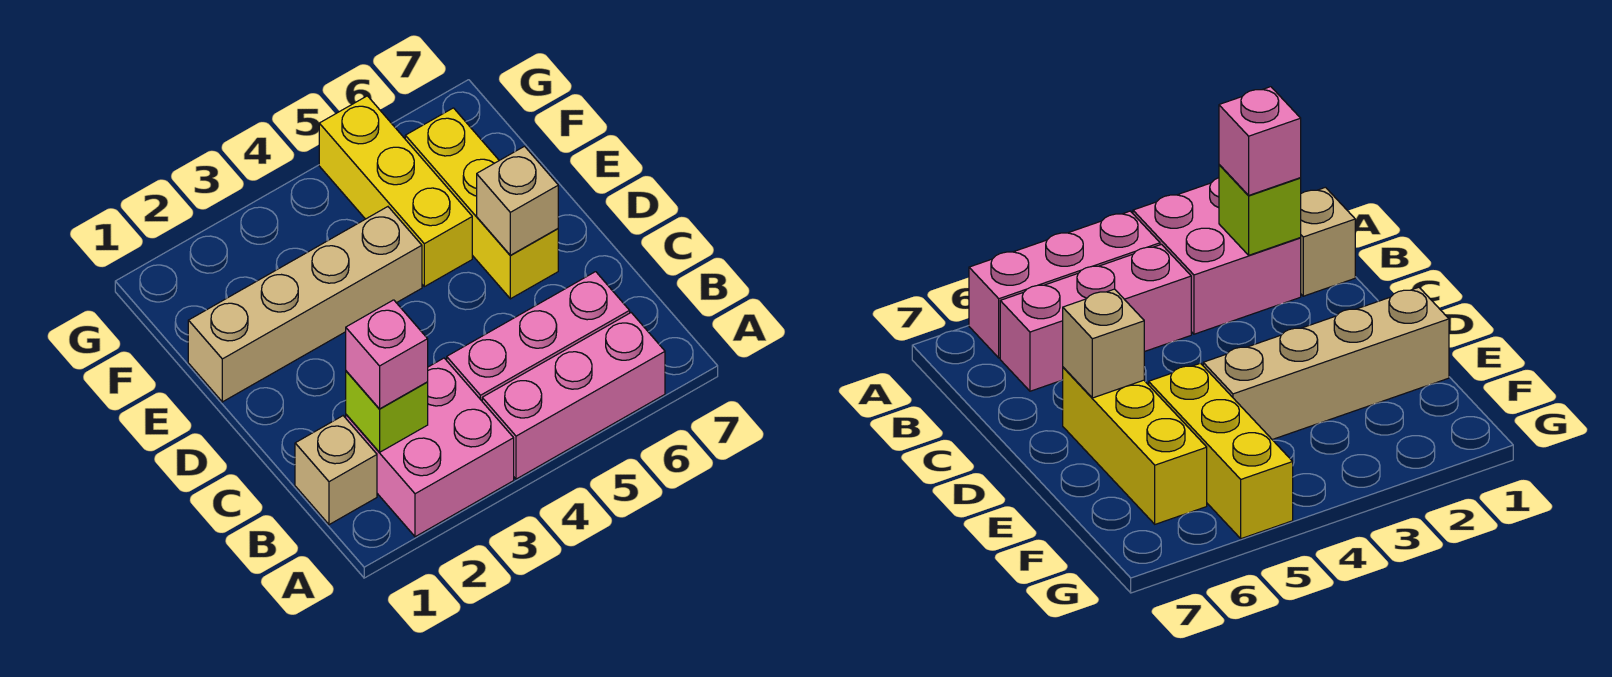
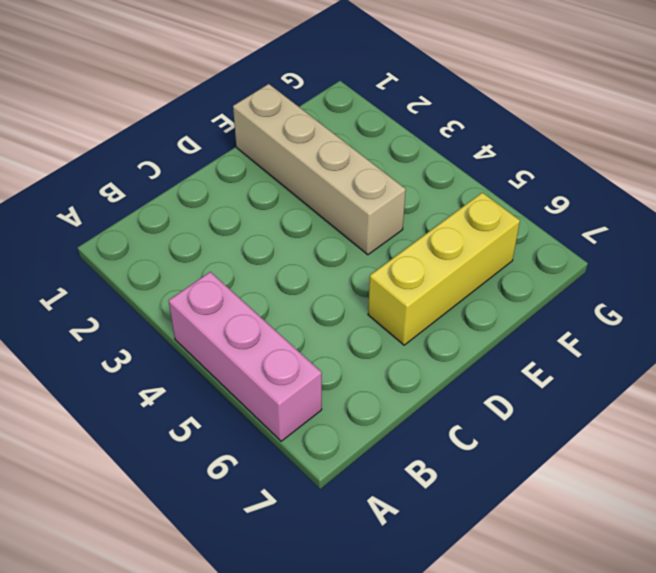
none -> pink brick A2:B3 level 1
none -> tan brick B1 level 1

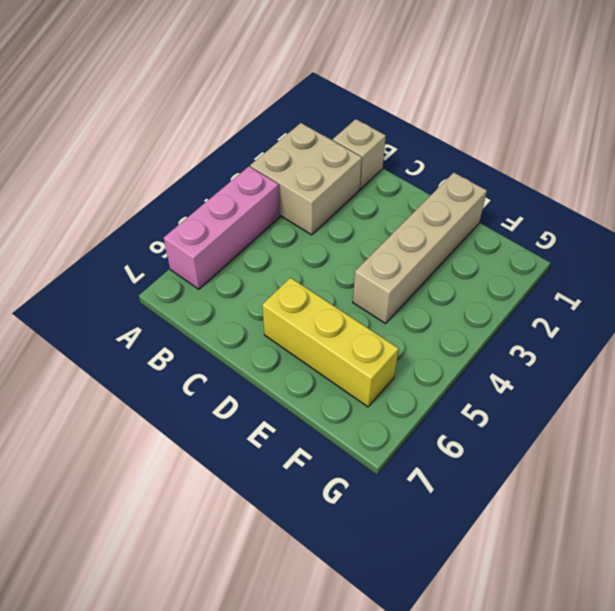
tan brick A2:B3 level 1 -> pink brick A2:B3 level 1
none -> pink brick B4:B6 level 1
none -> yellow brick E5:G5 level 1

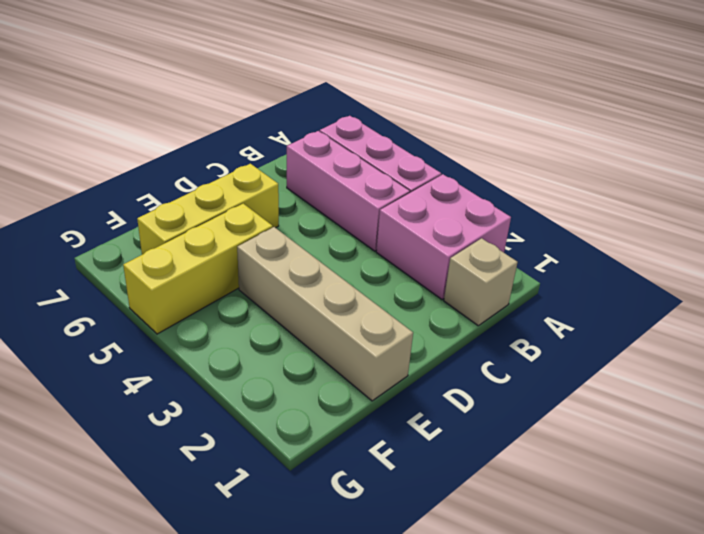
none -> lime brick B2 level 2
none -> tan brick D6 level 2

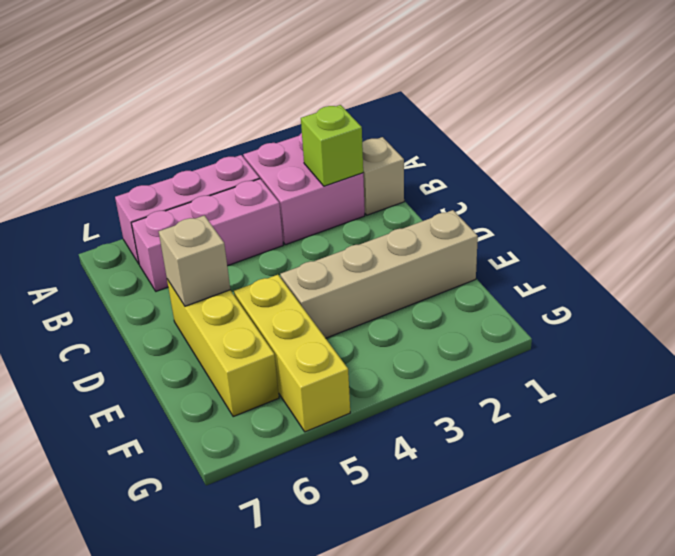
none -> pink brick B2 level 3

